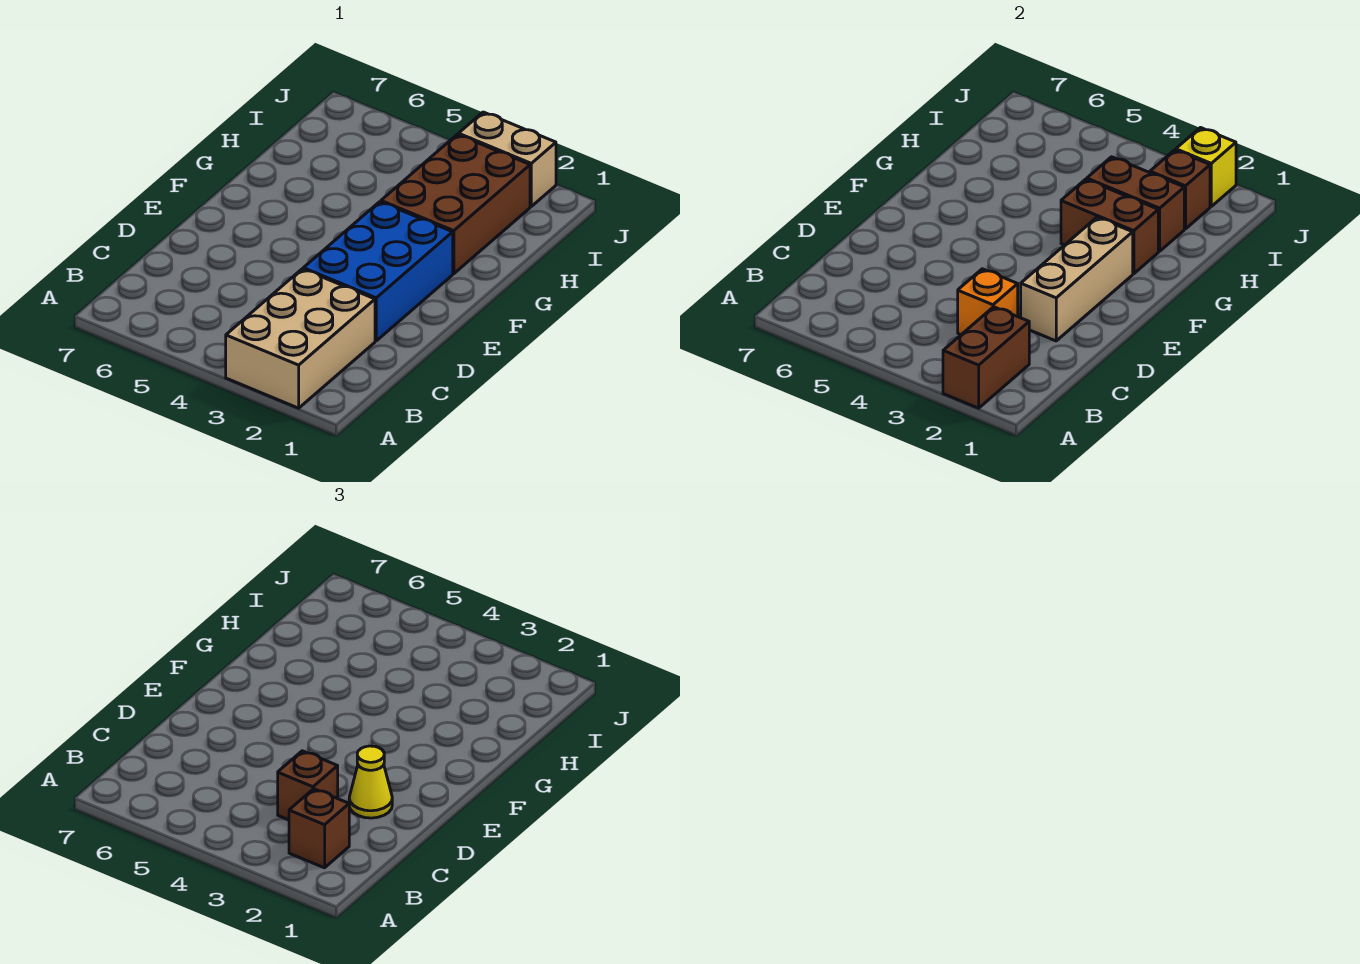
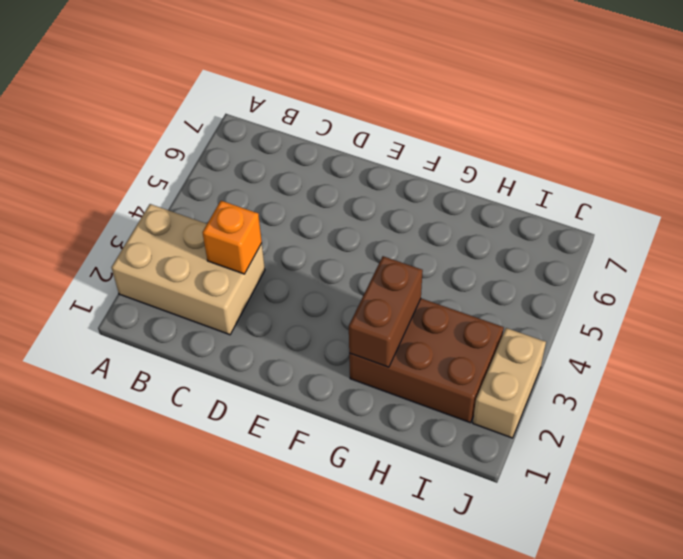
none -> blue brick D2:F3 level 1
none -> brown brick A2:B2 level 2
none -> tan brick D2:F2 level 2

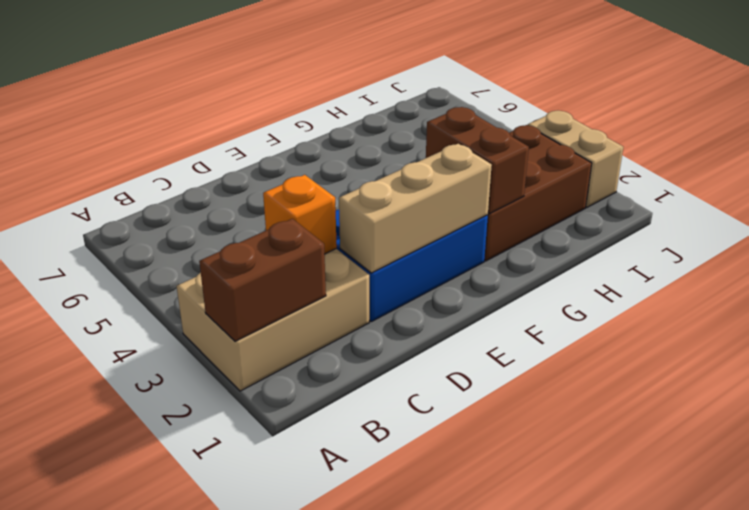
none -> brown brick H2:H3 level 2
none -> brown brick I2 level 2
none -> yellow brick J2 level 2

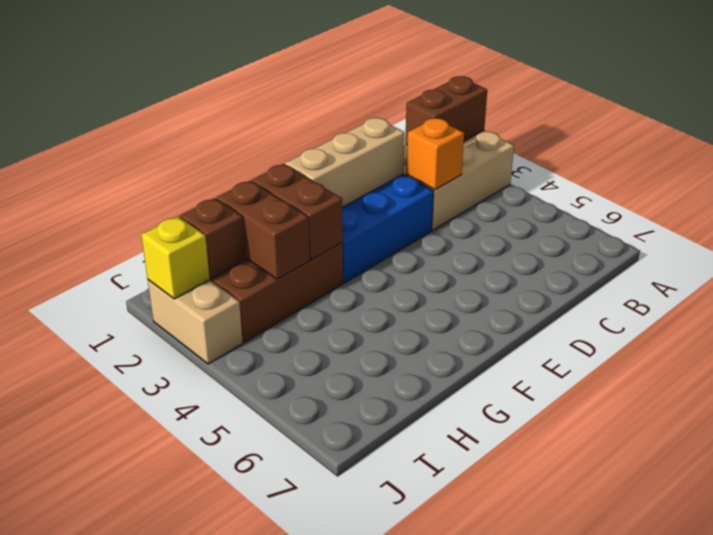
none -> brown brick B2 level 3
none -> brown brick C3 level 3
none -> yellow cone D2 level 3

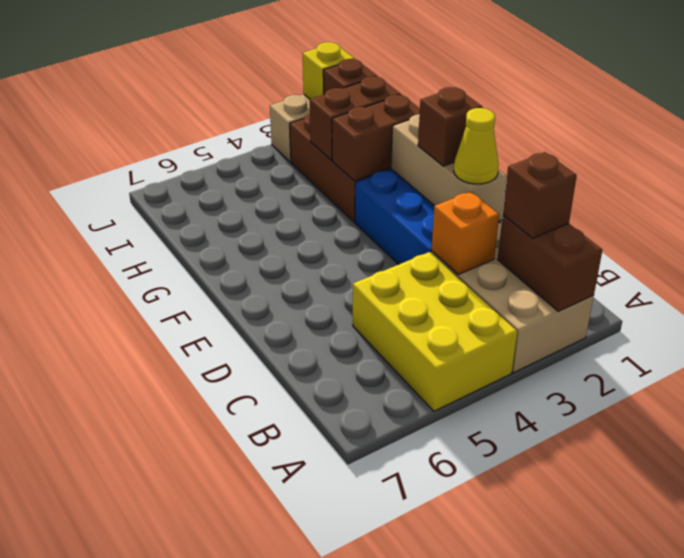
yellow brick A4:C5 level 1 -> none
brown brick E2 level 3 -> brown brick C3 level 3

